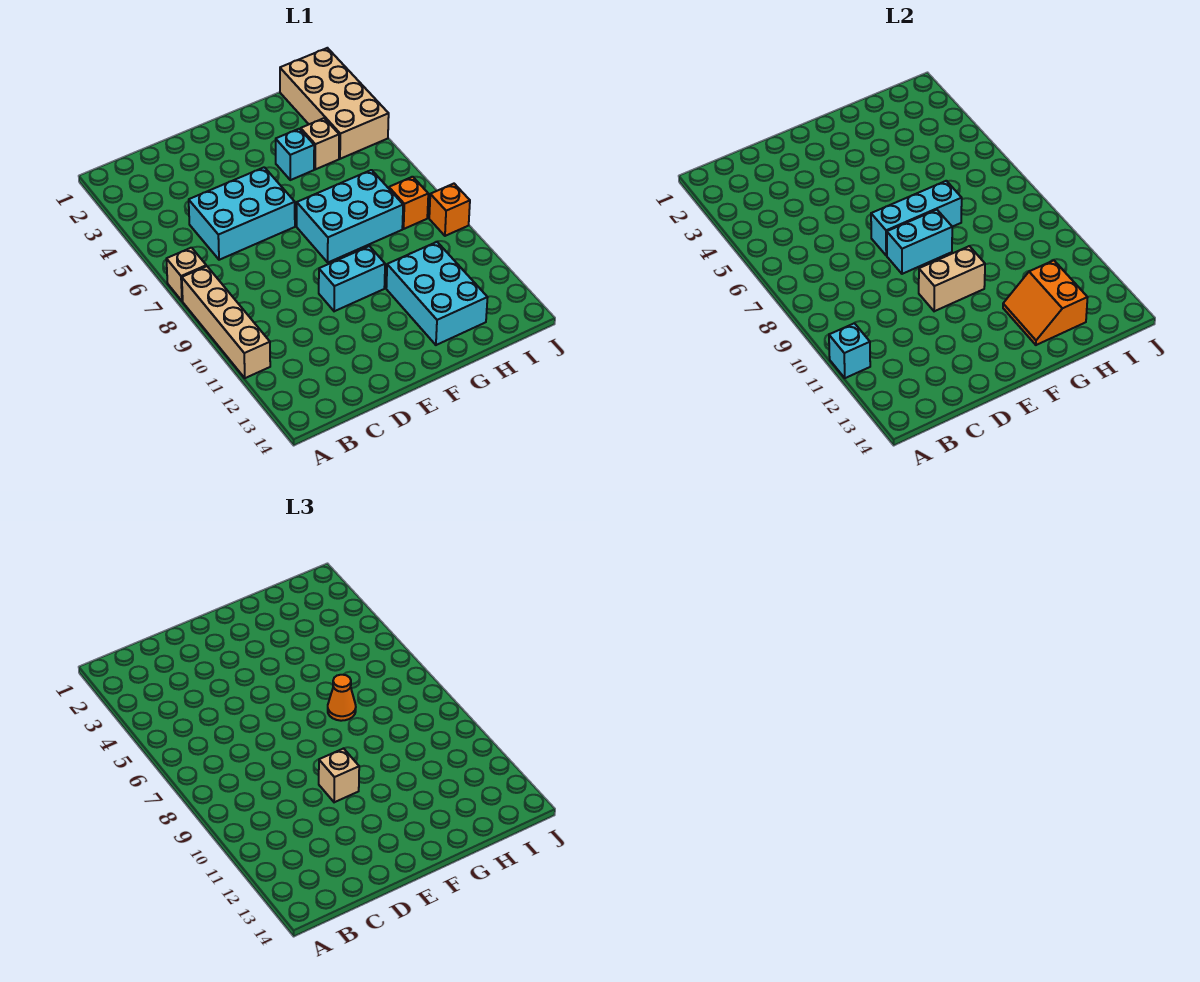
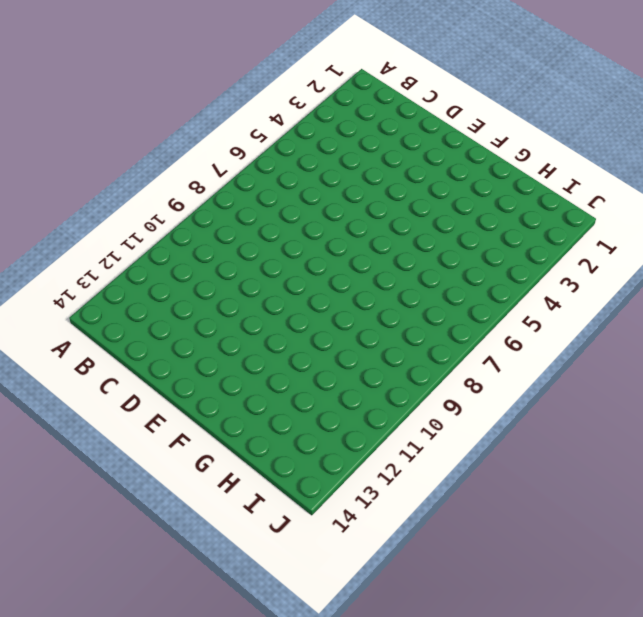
none -> tan brick A7 level 1
none -> tan brick A8:A11 level 1
none -> cyan brick C5:E6 level 1

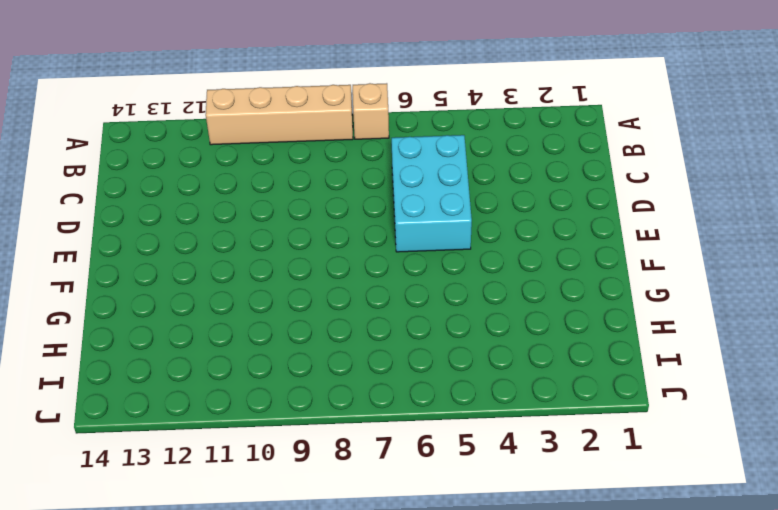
none -> cyan brick E10:F10 level 1
none -> cyan brick F7:H8 level 1
none -> cyan brick G4 level 1

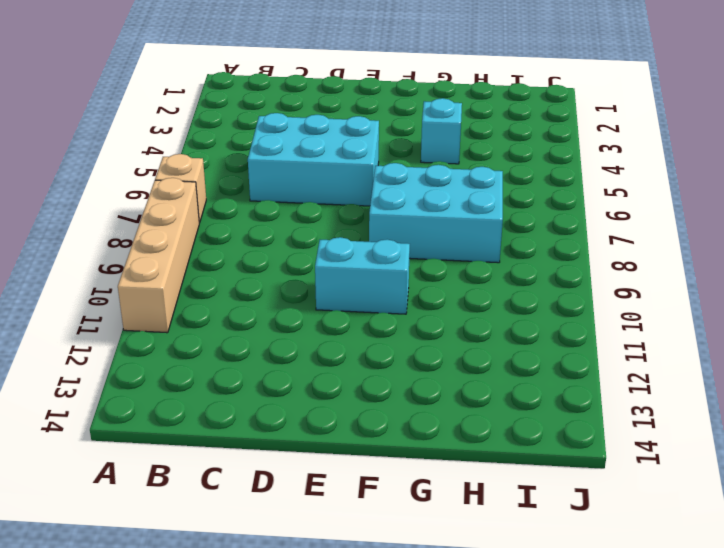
none -> cyan brick G11:H13 level 1
none -> tan brick H4 level 1
none -> tan brick I1:J4 level 1

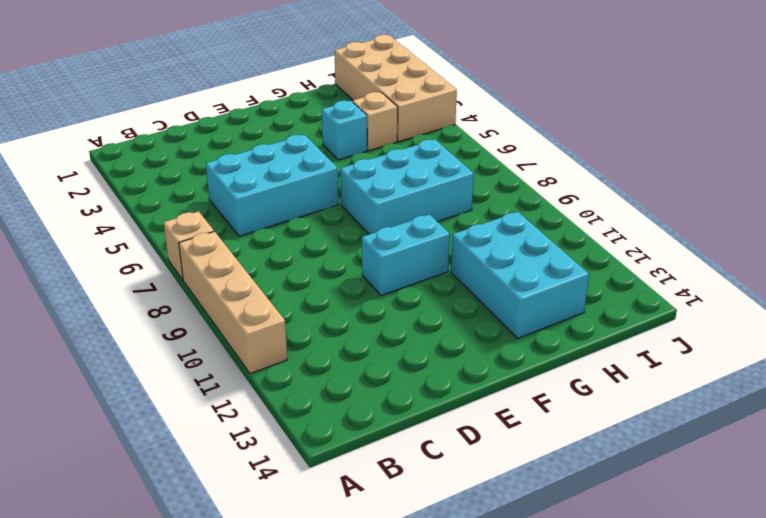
none -> orange brick I8 level 1
none -> orange brick J9 level 1
none -> cyan brick A11 level 2

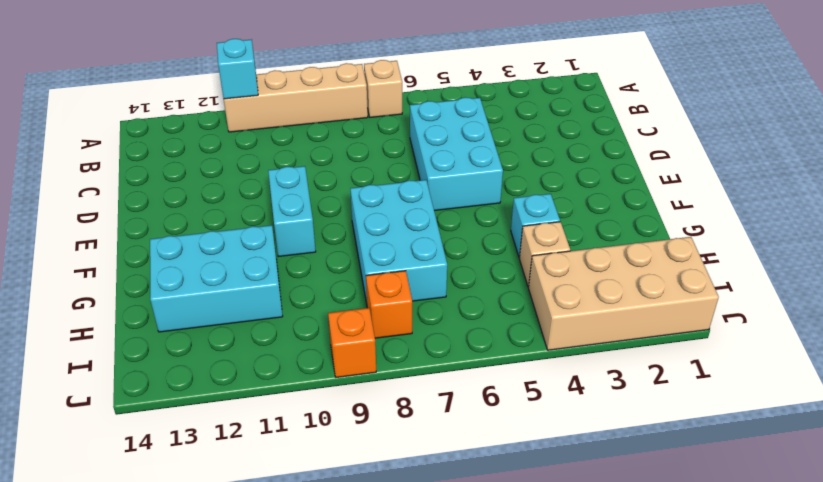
none -> cyan brick E7:G7 level 2
none -> cyan brick E8:F8 level 2
none -> tan brick E10:F10 level 2

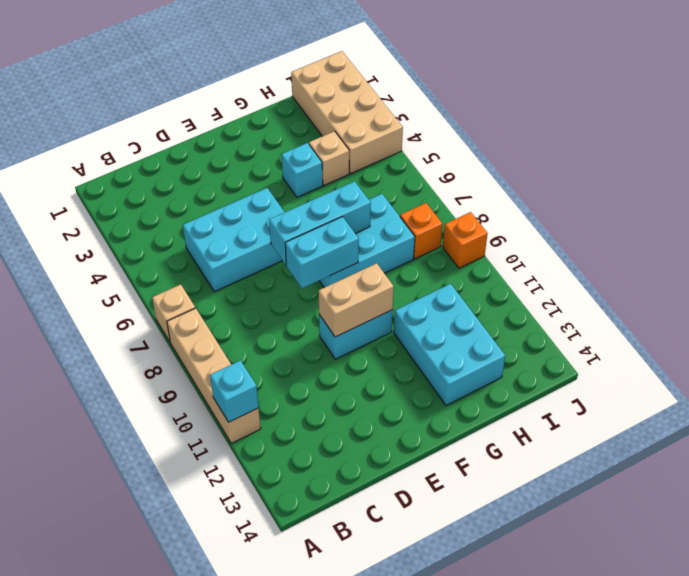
none -> orange slope G12:H13 level 2 top H
none -> tan brick E10 level 3
none -> orange cone G7 level 3

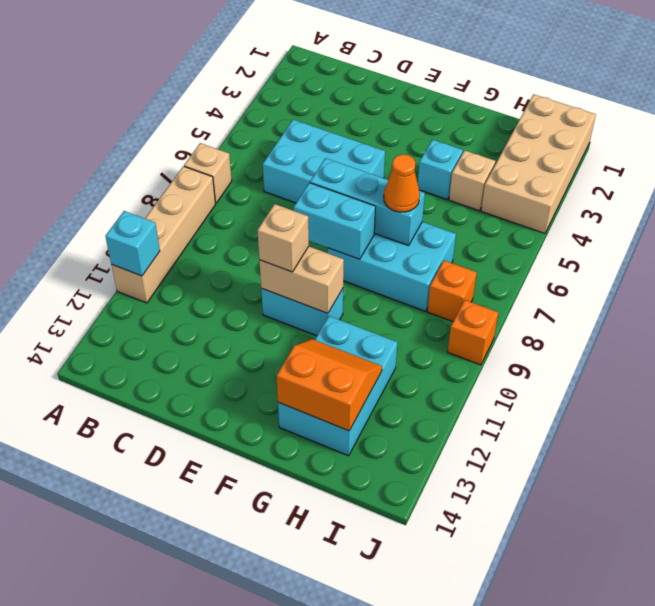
orange slope G12:H13 level 2 top 13 -> orange slope G12:H13 level 2 top H

